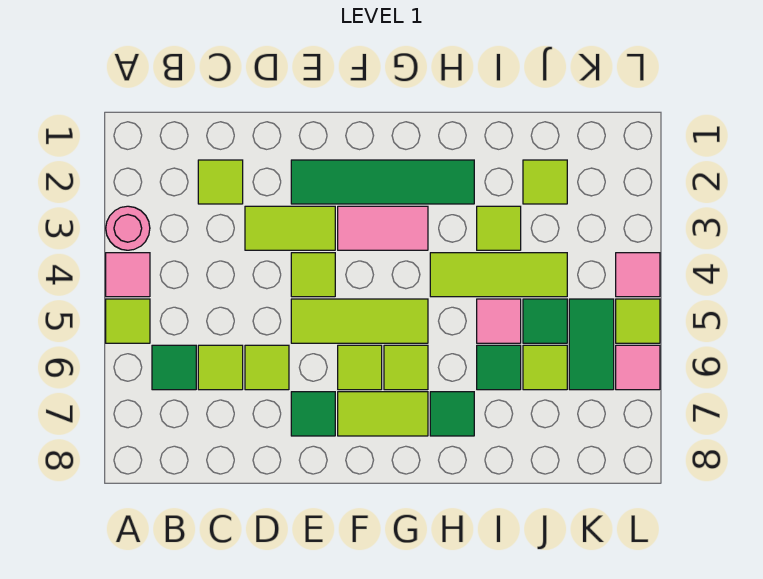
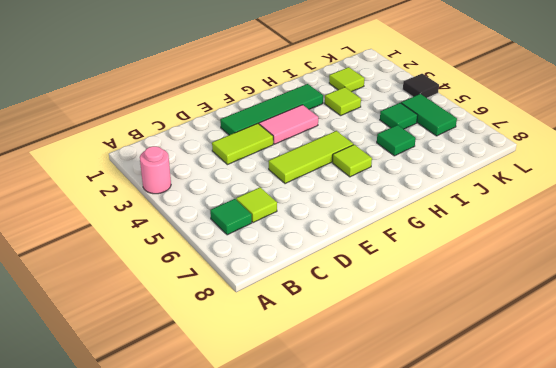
black tile L4 level 1 -> pink tile L4 level 1
none -> pink tile A4 level 1
none -> lime tile A5 level 1
none -> lime tile C2 level 1

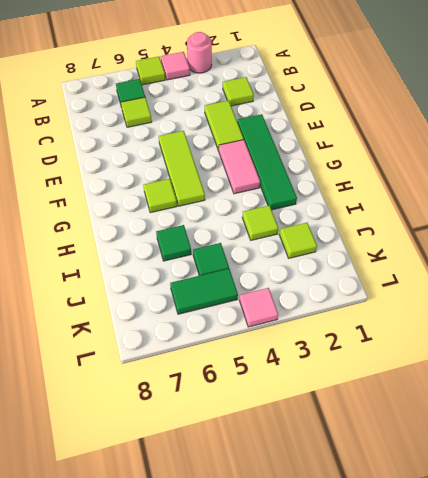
none -> lime tile D6 level 1
none -> lime tile E4 level 1
none -> green tile E7 level 1

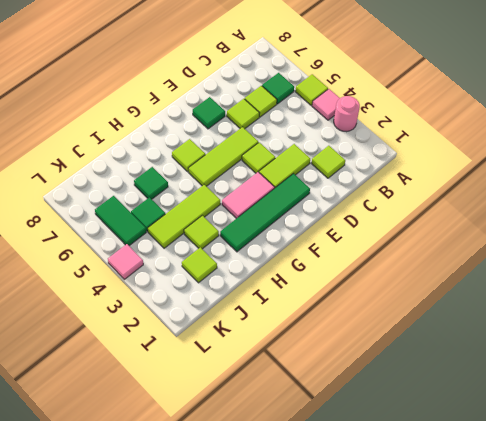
none -> lime tile F6 level 1
none -> lime tile F7:G7 level 1
none -> green tile H7 level 1

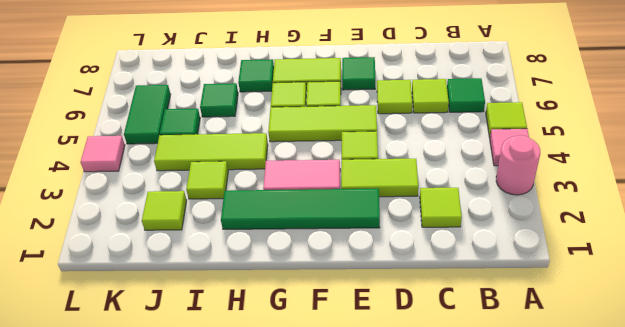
none -> pink tile I5 level 1
none -> lime tile J6 level 1
none -> lime tile L5 level 1

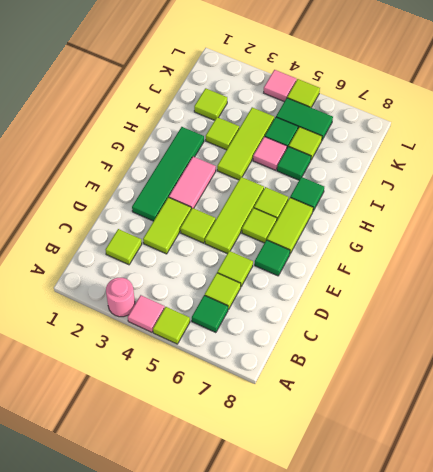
none -> pink tile L6 level 1

